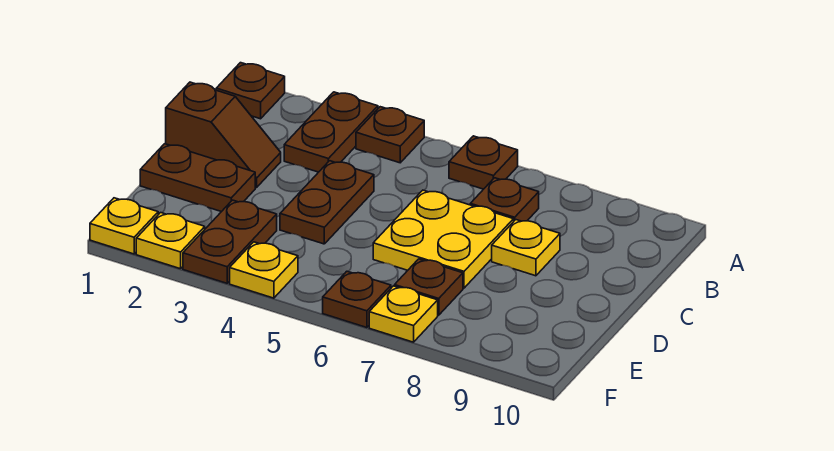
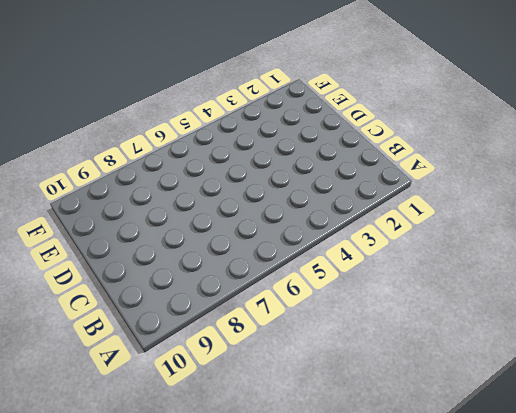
none -> brown plate A1 level 1
none -> brown plate A3:B3 level 1
none -> brown plate A4 level 1

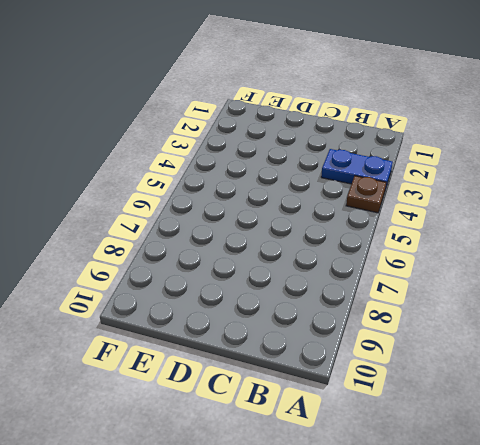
blue plate A3:B3 level 1 -> brown plate A3:B3 level 1
none -> brown plate A1 level 1
none -> brown plate A6 level 1
none -> brown plate B7 level 1

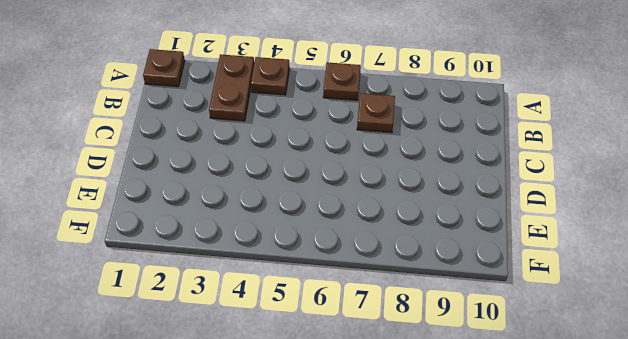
none -> brown slope C1:C2 level 1 top 1
none -> brown plate C4:D4 level 1
none -> yellow plate C6:D7 level 1

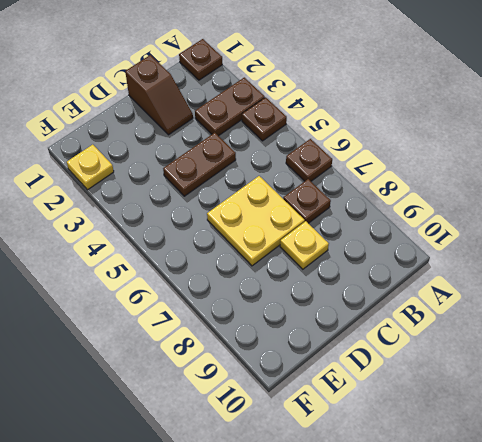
none -> brown plate D1:D2 level 1
none -> brown plate E3:F3 level 1
none -> brown plate E7 level 1

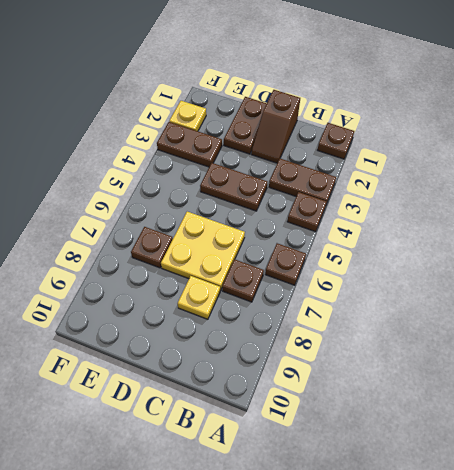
none -> yellow plate F1 level 1
none -> yellow plate F4 level 1
none -> brown plate F6 level 1

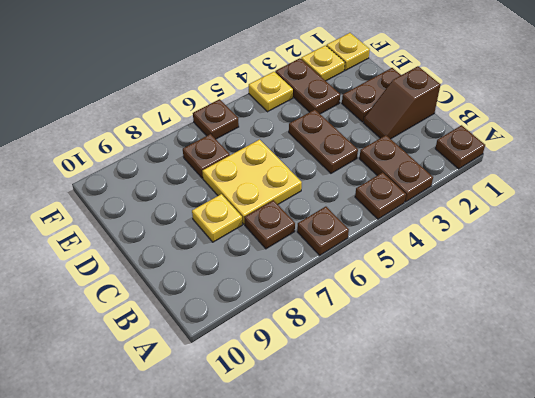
none -> yellow plate F7 level 1

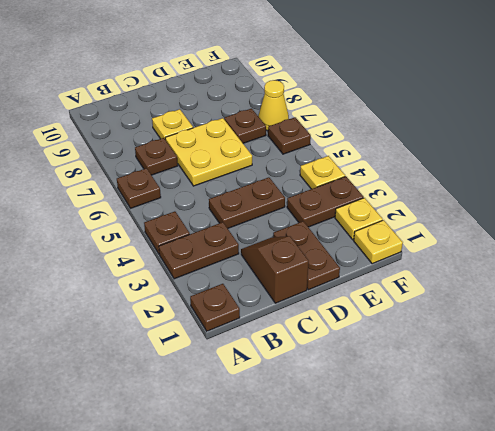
yellow cone F7 level 1 -> yellow plate F7 level 1

